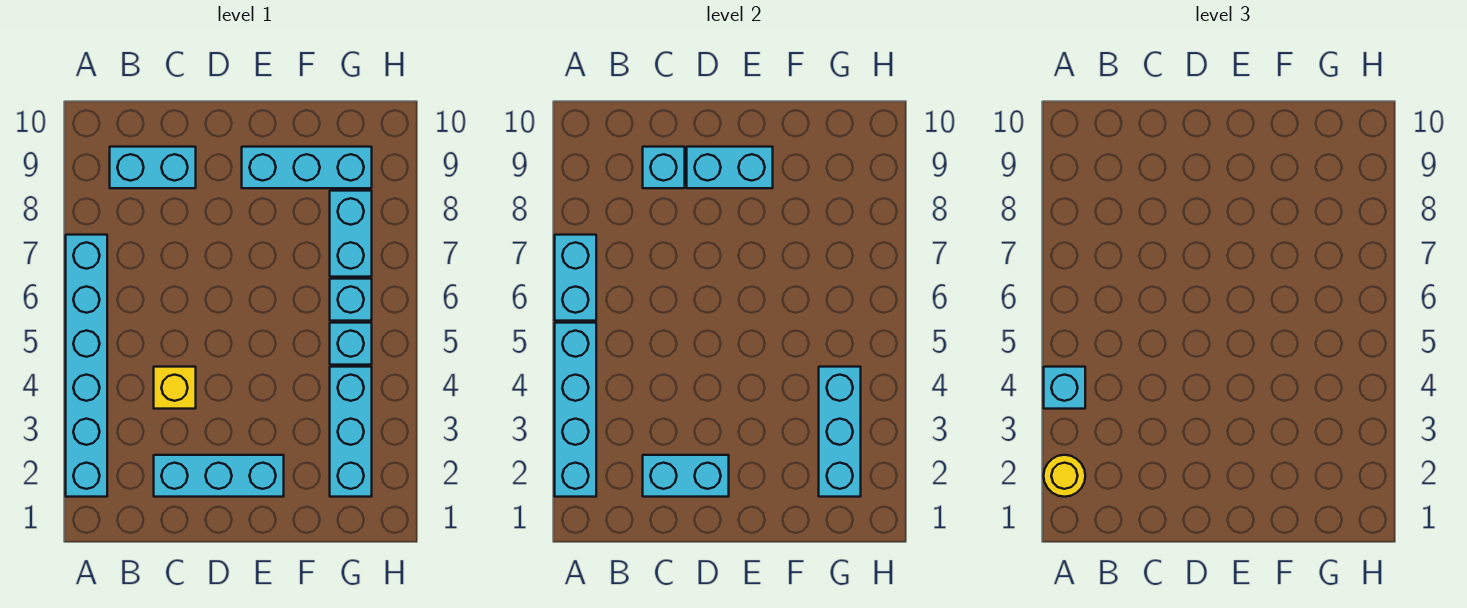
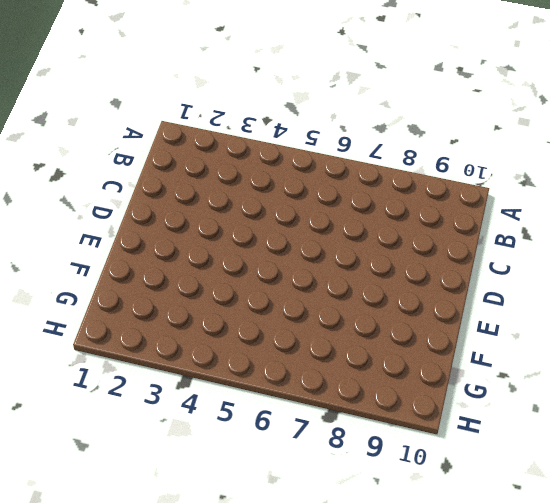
none -> cyan brick A2:A7 level 1
none -> cyan brick B9:C9 level 1
none -> cyan brick C2:E2 level 1

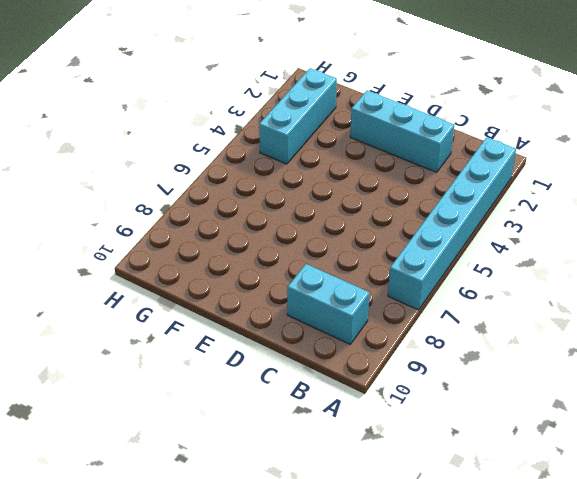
none -> yellow brick C4 level 1
none -> cyan brick E9:G9 level 1
none -> cyan brick G5 level 1

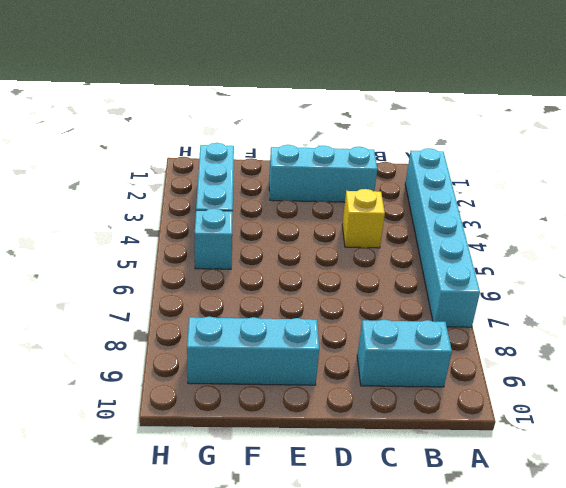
none -> cyan brick G6 level 1
none -> cyan brick G7:G8 level 1
none -> cyan brick A2:A5 level 2

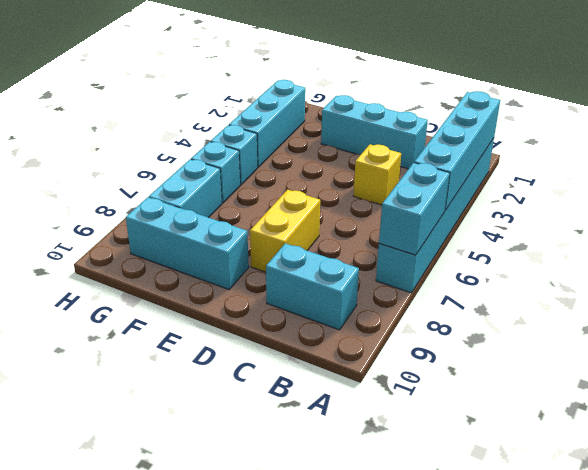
yellow brick D7:D8 level 1 -> none
none -> cyan brick C2:D2 level 2
none -> cyan brick C9 level 2
none -> cyan brick D9:E9 level 2

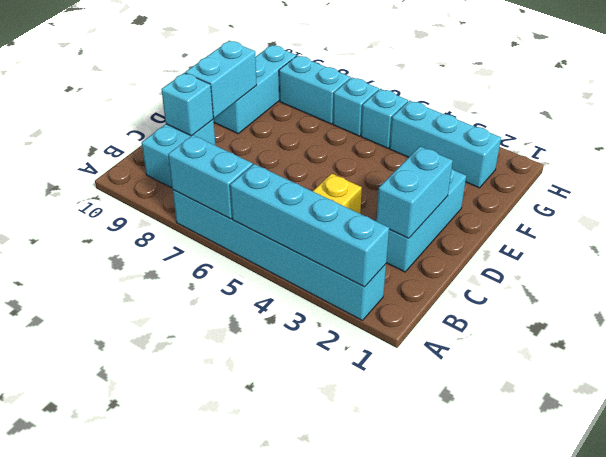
none -> cyan brick G2:G4 level 2
none -> yellow round brick A2 level 3
none -> cyan brick A4 level 3

